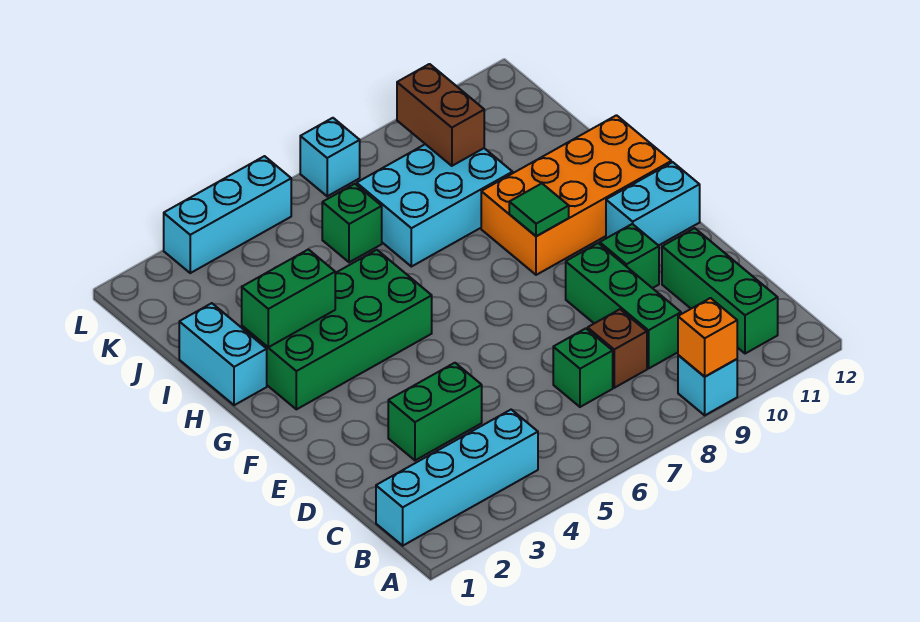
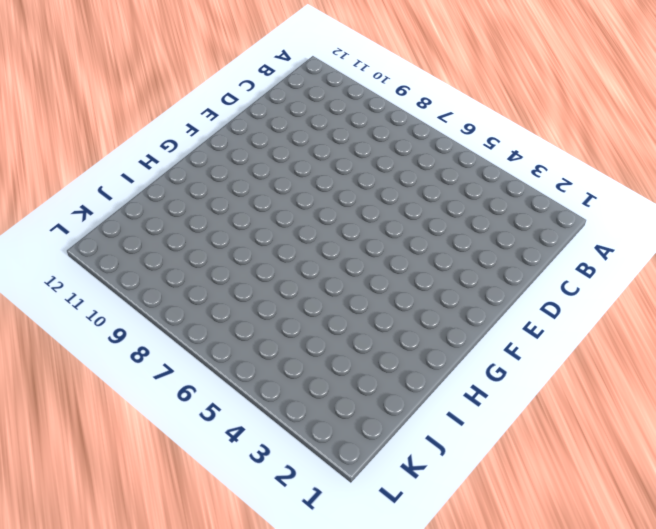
none -> cyan brick A9 level 1
none -> cyan brick B1:B4 level 1
none -> green brick B11:D11 level 1

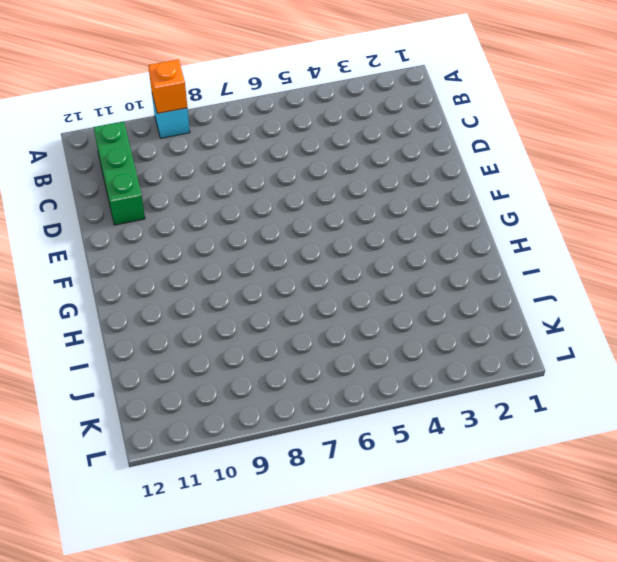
none -> cyan brick B1:B4 level 1
none -> green brick C7 level 1
none -> brown brick C8 level 1

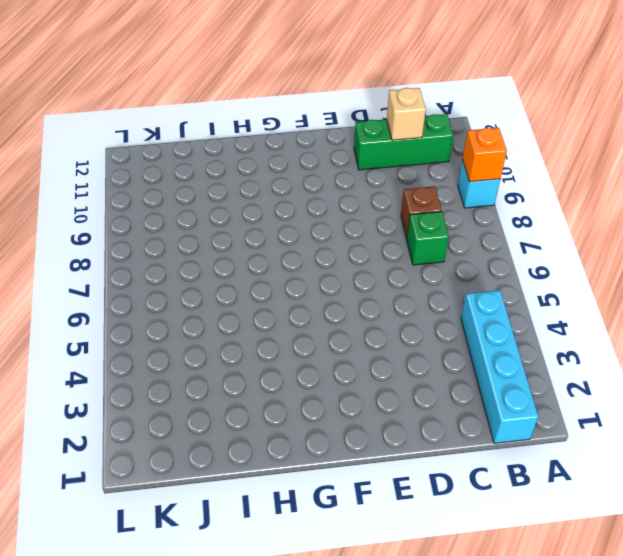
tan brick C11 level 2 -> none
none -> green brick C9:E9 level 1
none -> green brick D3:D4 level 1
none -> green brick E10 level 1

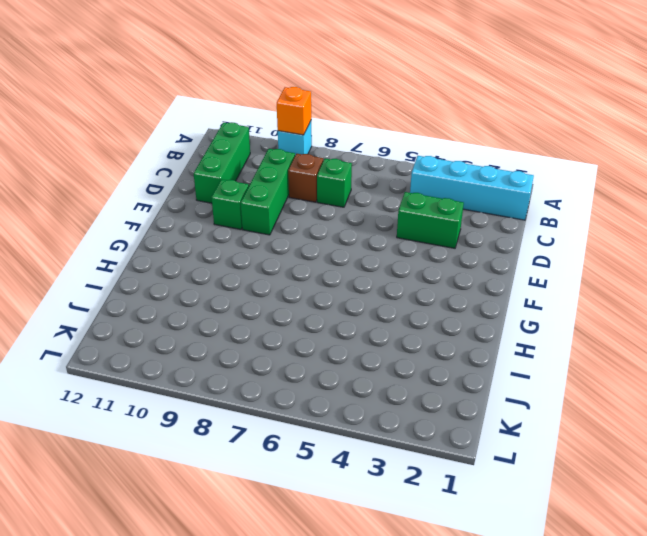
none -> cyan brick F11:F12 level 1
none -> green brick G2:H5 level 1
none -> orange brick G9:H12 level 1

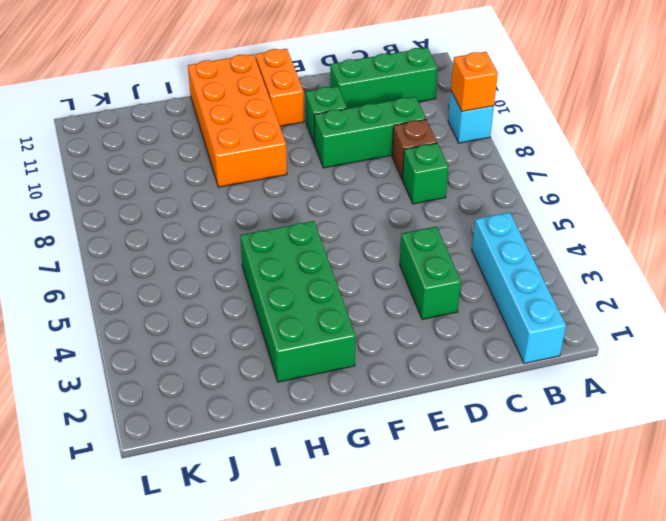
orange brick F11:F12 level 1 -> cyan brick F11:F12 level 1
none -> cyan brick H1:I1 level 1
none -> cyan brick I7:J9 level 1
none -> green brick J6 level 1

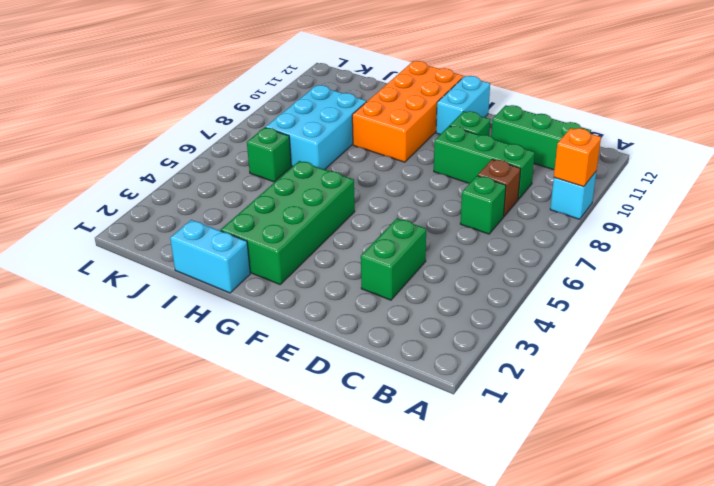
none -> cyan brick B1:B4 level 1
none -> cyan brick L3:L5 level 1
none -> cyan brick L7 level 1

